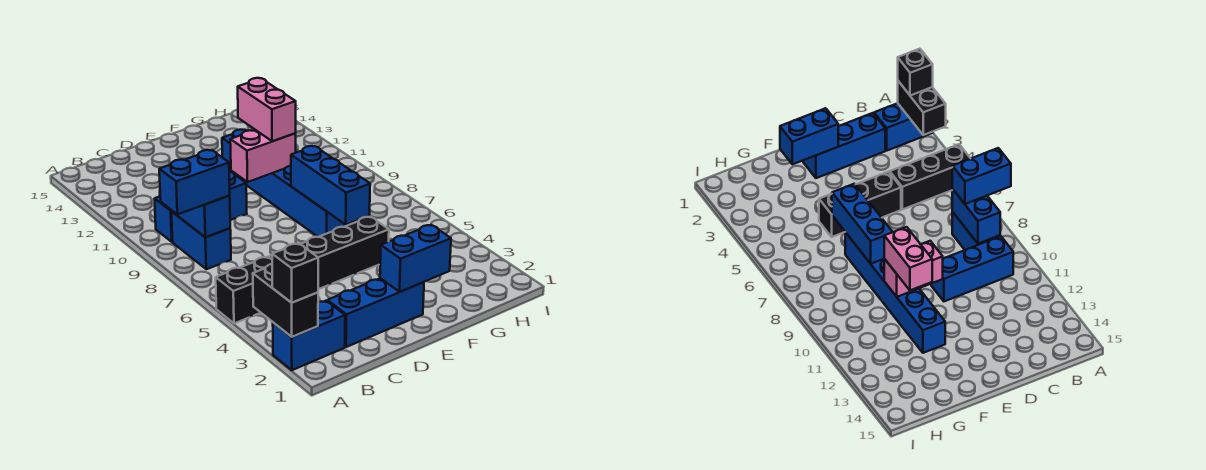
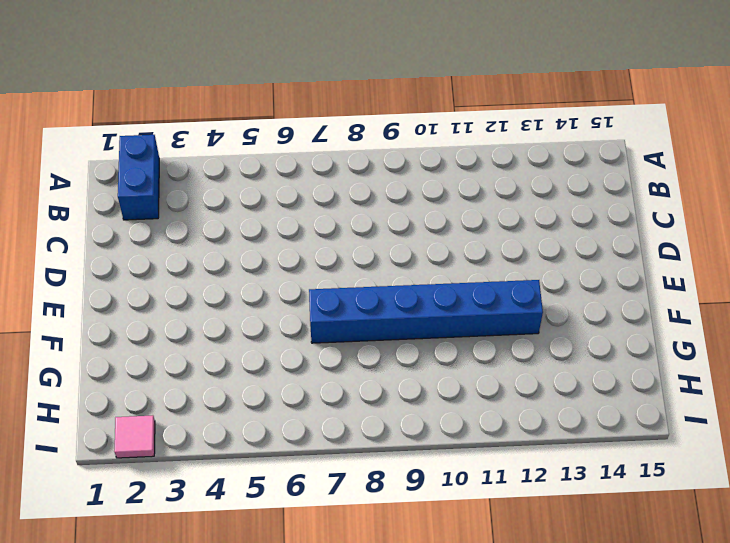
pink tile I2 level 1 -> none
none -> black brick A5:C5 level 1
none -> blue brick B8:B9 level 1
none -> blue brick B10:D10 level 1

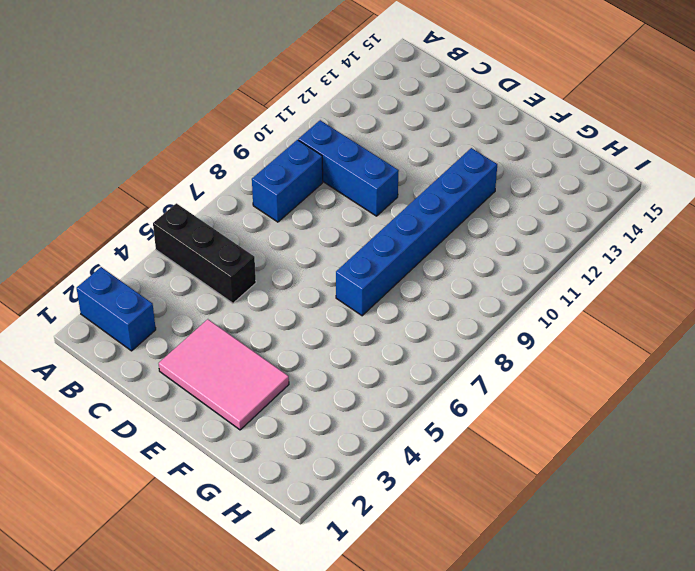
pink tile D2:F3 level 1 -> blue brick C2:E2 level 1
none -> black brick D5:F5 level 1
none -> black brick A2:A3 level 2
none -> blue brick B8:B9 level 2

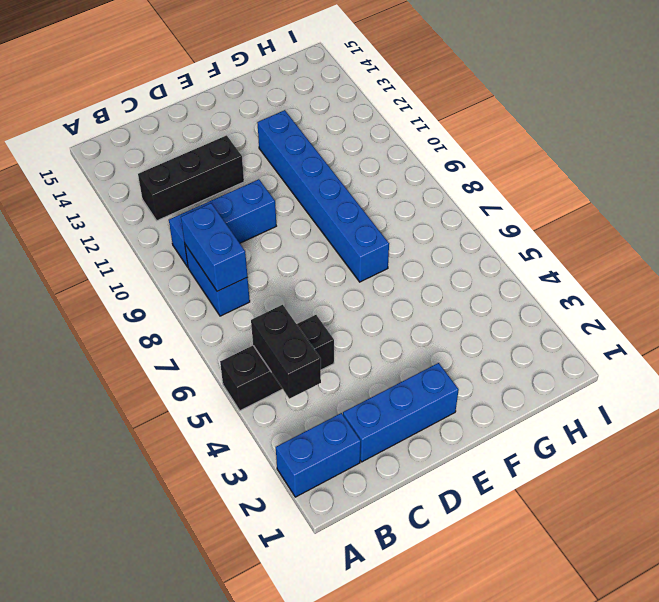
black brick B4:B5 level 2 -> black brick A2:A3 level 2
black brick B12:D12 level 1 -> black brick D5:F5 level 1
none -> blue brick E2:F2 level 2
none -> pink brick E10:F10 level 2
none -> blue brick F6:F8 level 2

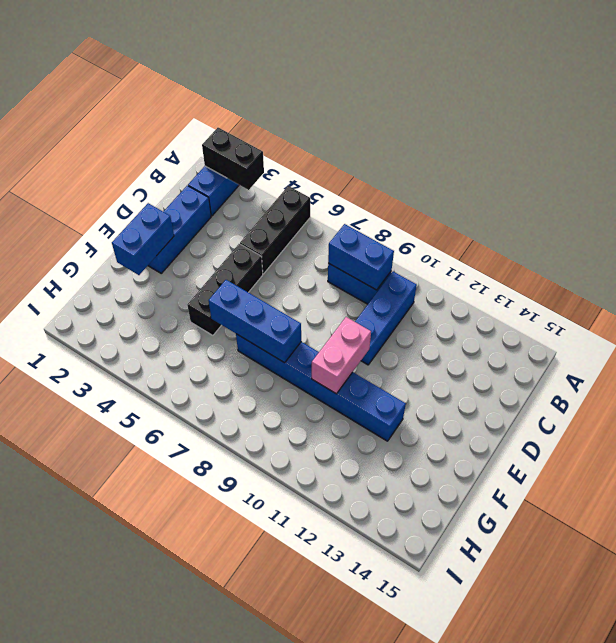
none -> black brick A2 level 3
none -> blue brick A8:B8 level 3
none -> pink brick F10:F11 level 3

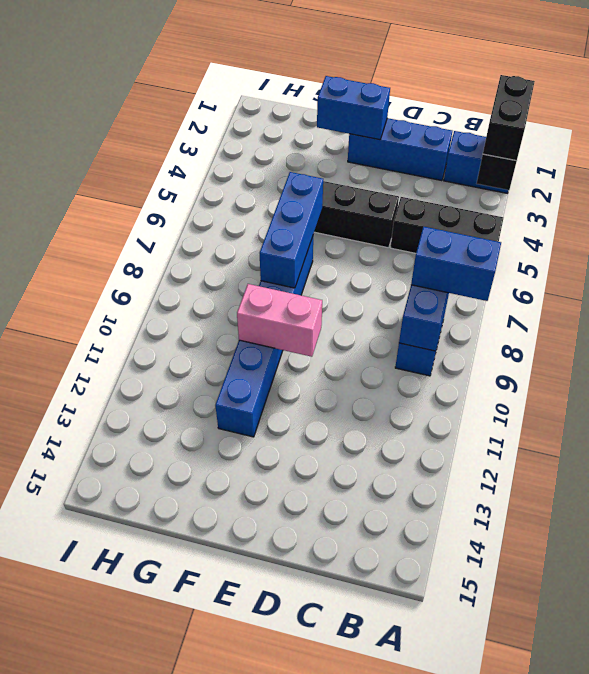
black brick A2:A3 level 3 -> black brick A2 level 3
none -> blue brick B10:D10 level 1
none -> pink brick F10:F11 level 3

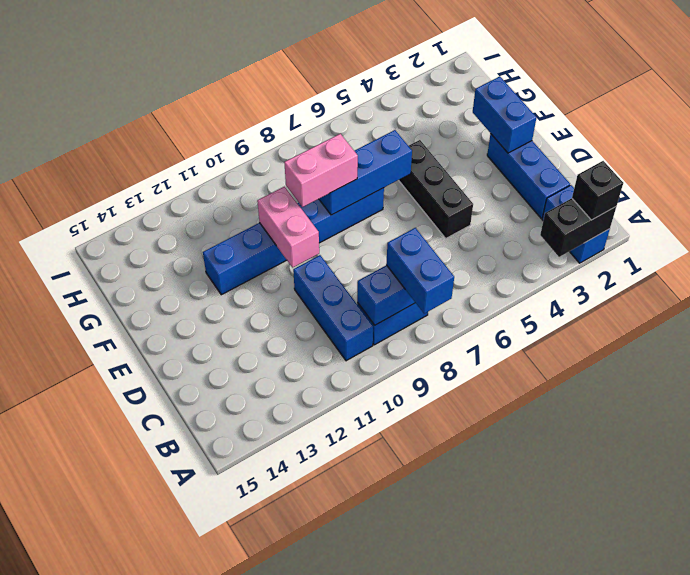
pink brick F8:F9 level 3 -> pink brick F10:F11 level 3
none -> black brick A5:C5 level 1

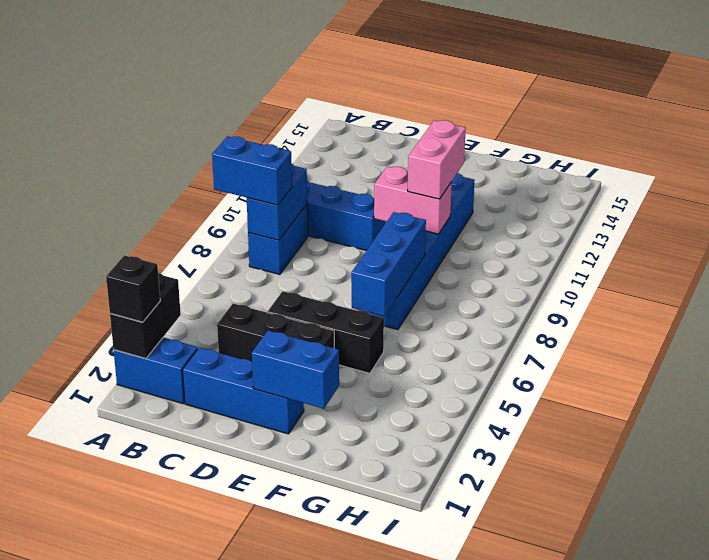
black brick C4:E4 level 1 -> black brick A5:C5 level 1

